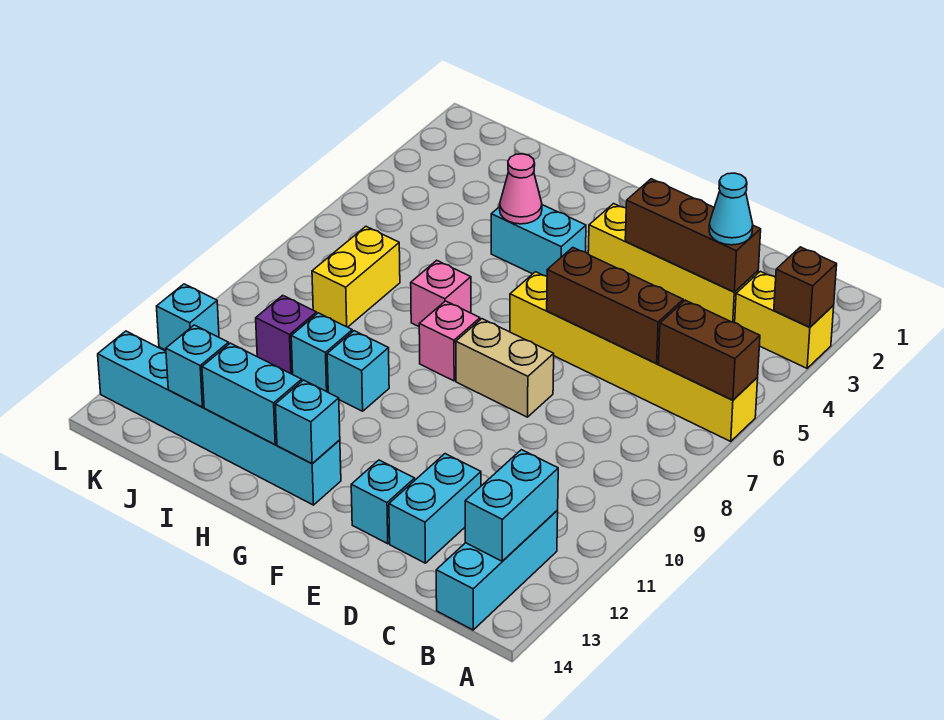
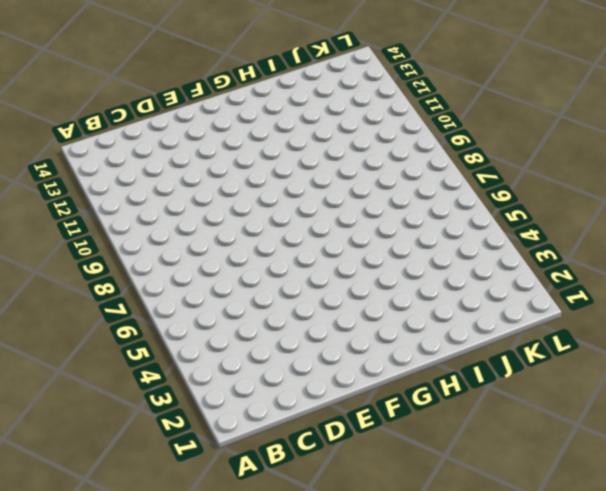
none -> yellow brick A3:B3 level 1
none -> yellow brick A6:F6 level 1
none -> cyan brick B12:B14 level 1

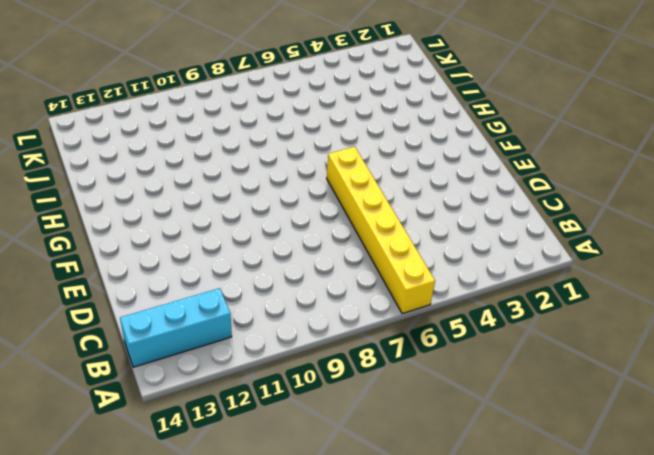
none -> yellow brick A3:B3 level 1
none -> yellow brick C3:F3 level 1
none -> cyan brick D12:D13 level 1

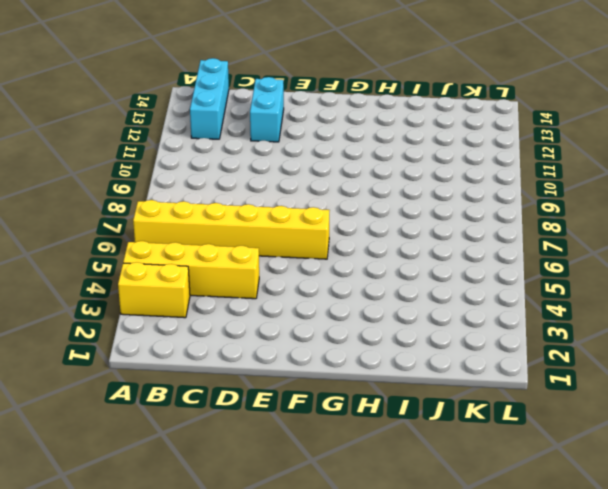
yellow brick A4:D4 level 1 -> yellow brick C3:F3 level 1
none -> tan brick E8:F8 level 1
none -> cyan brick E13 level 1
none -> cyan brick G4:H4 level 1

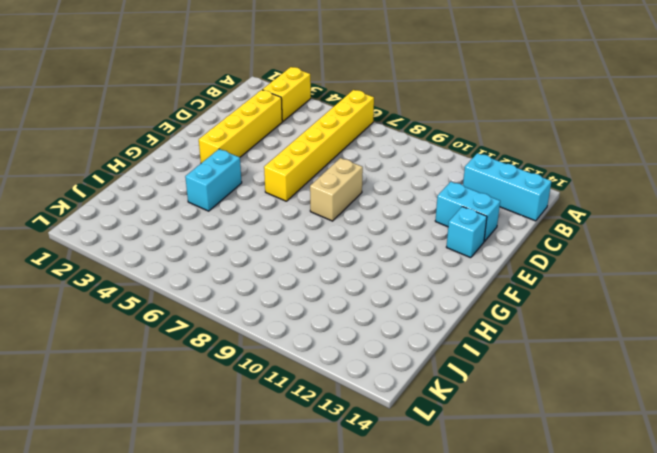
none -> pink brick G8 level 1
none -> cyan brick G13:L13 level 1
none -> pink brick H7 level 1

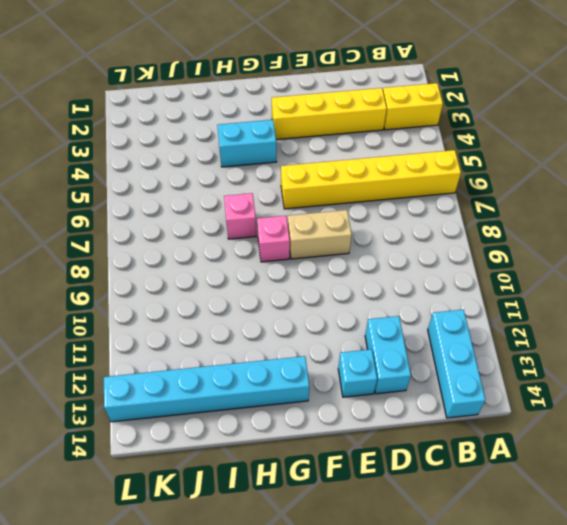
none -> cyan brick H10 level 1
none -> cyan brick I10 level 1
none -> yellow brick J7:J8 level 1

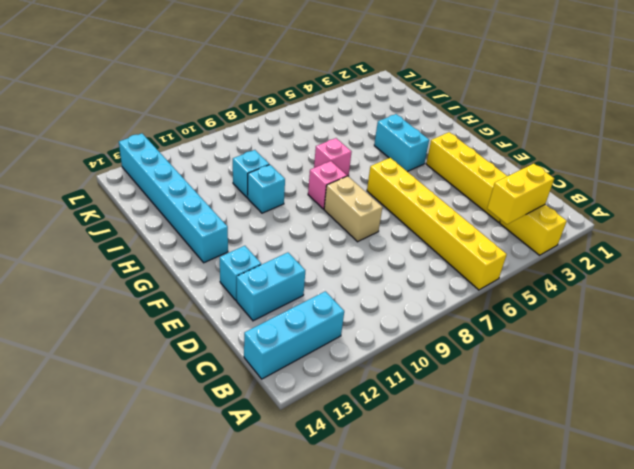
yellow brick B3:B4 level 2 -> yellow brick J7:J8 level 1
none -> purple brick J10 level 1
none -> cyan brick L11 level 1
none -> brown brick A3 level 2

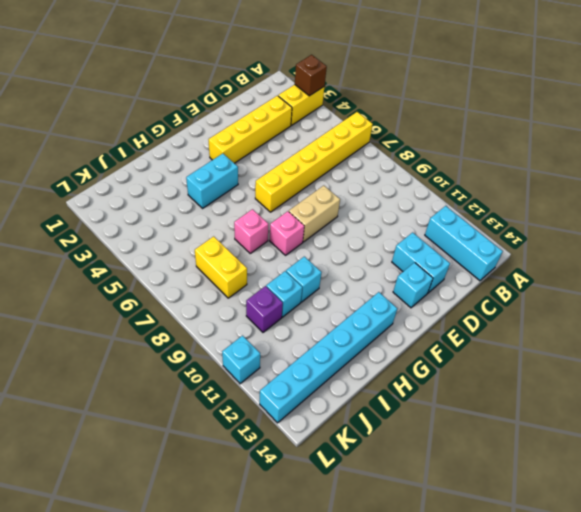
none -> brown brick A6:B6 level 2
none -> cyan brick B12:B13 level 2
none -> brown brick C3:E3 level 2

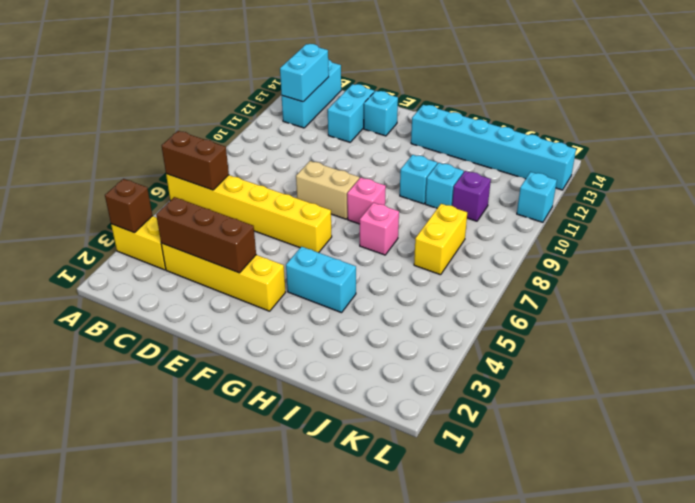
none -> brown brick C6:E6 level 2
none -> cyan brick G13 level 2
none -> pink cone H4 level 2

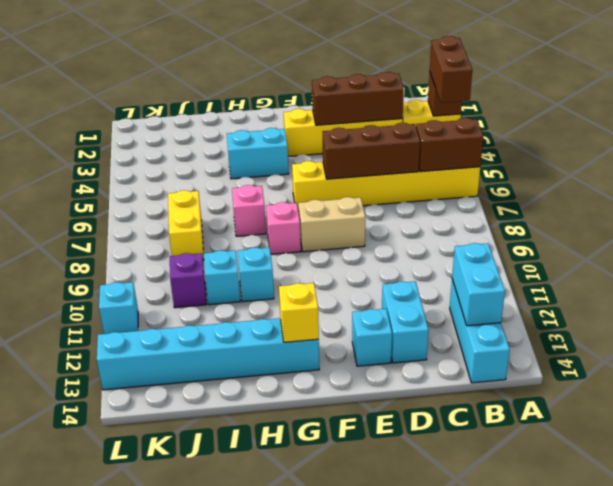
brown brick A3:A4 level 3 -> none
yellow brick G13 level 2 -> cyan brick G13 level 2
none -> pink cone H4 level 2
none -> cyan brick H13:I13 level 2
none -> cyan brick J13 level 2

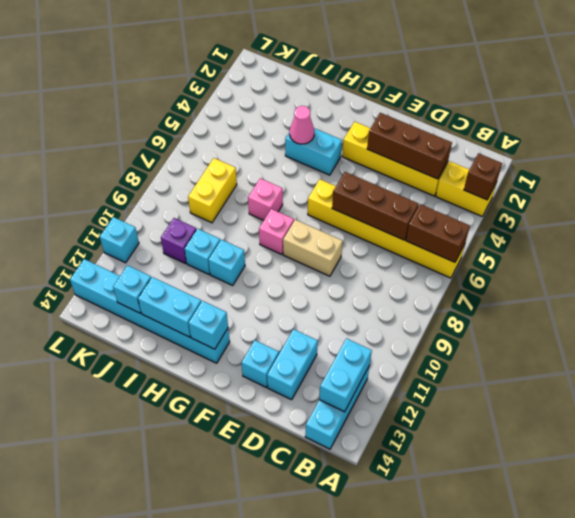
none -> cyan cone C3 level 3

